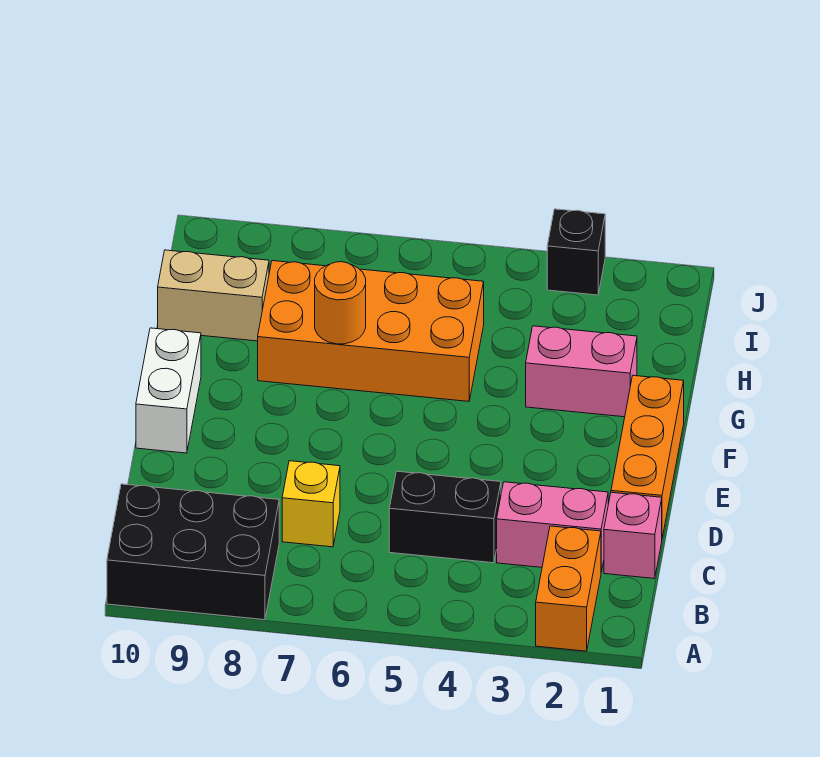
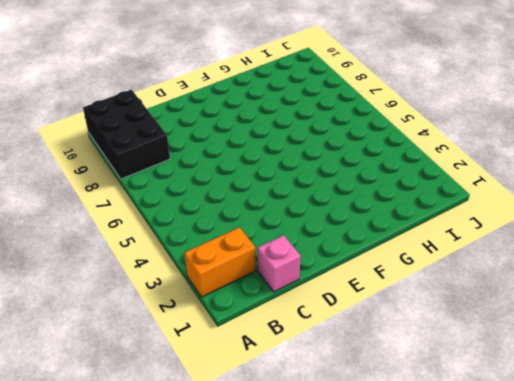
none -> pink brick C2:C3 level 1
none -> black brick C4:C5 level 1
none -> yellow brick C7 level 1

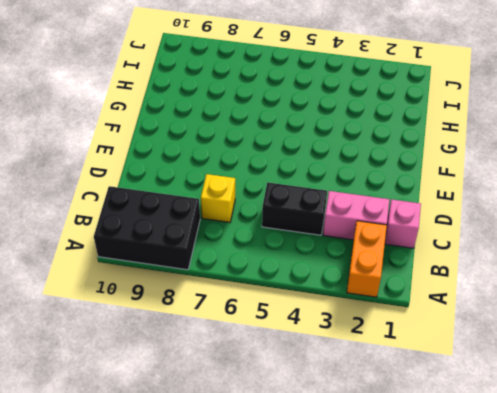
none -> orange brick D1:F1 level 1
none -> white brick E10:F10 level 1
none -> pink brick G2:G3 level 1

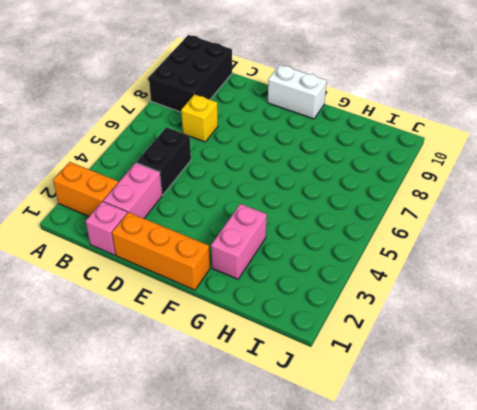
none -> orange brick G5:H8 level 1
none -> tan brick H9:H10 level 1
none -> black brick J3 level 1

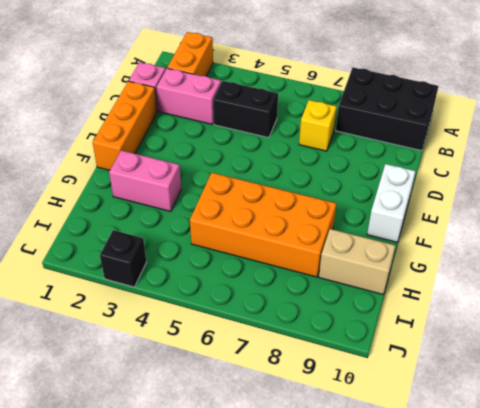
none -> orange round brick G7 level 2

